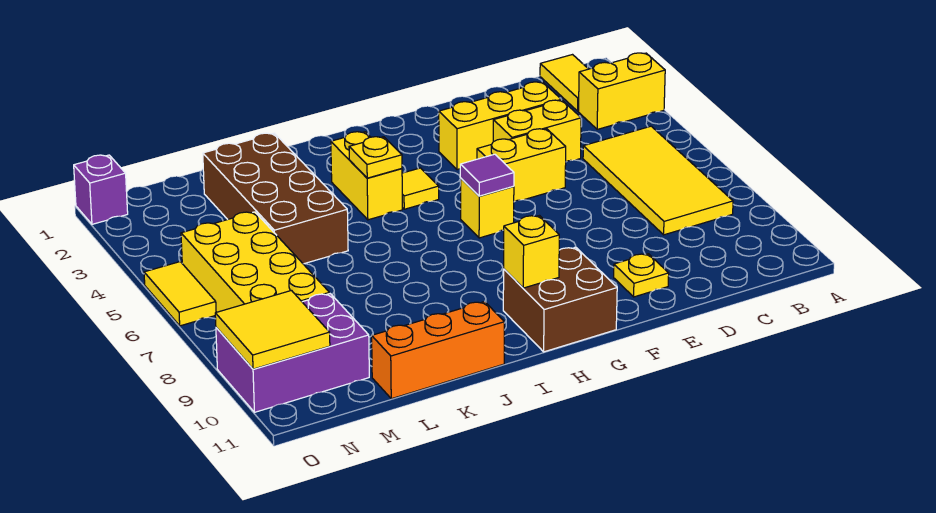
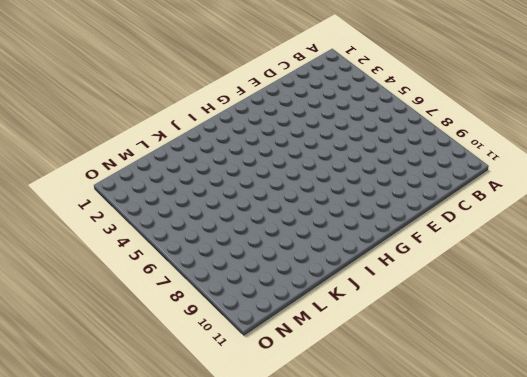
none -> yellow brick A3:B3 level 1
none -> yellow tile B1:B2 level 1
none -> yellow tile B5:C8 level 1

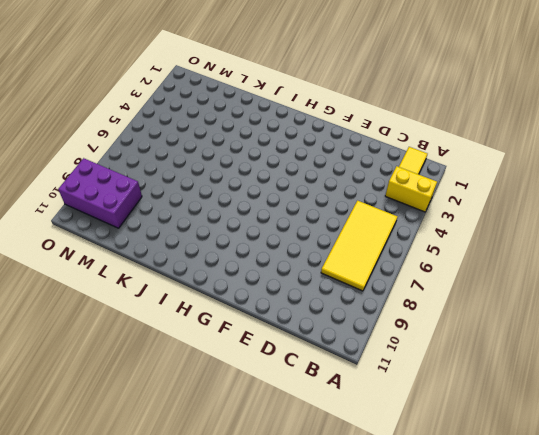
none -> yellow brick D3:F3 level 1
none -> yellow brick D4:E4 level 1
none -> yellow brick E5:F5 level 1

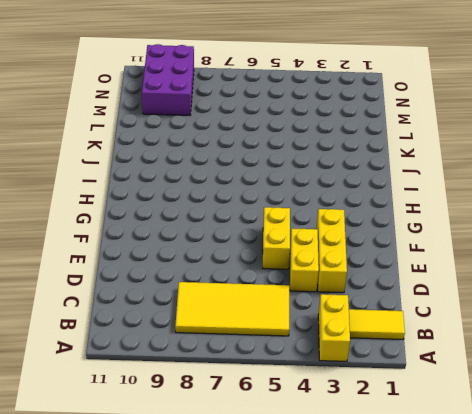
none -> yellow plate E10 level 1
none -> yellow brick G6 level 1
none -> brown brick G10:H11 level 1

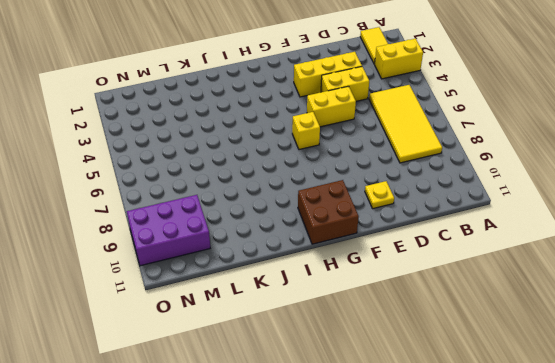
none -> yellow tile H4 level 1
none -> yellow brick I3:I4 level 1
none -> orange brick J11:L11 level 1

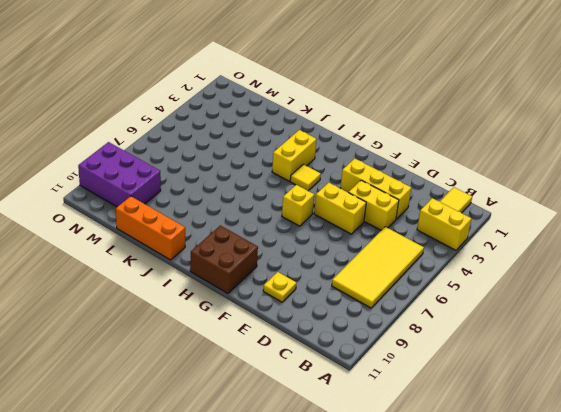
none -> brown brick K2:L5 level 1
none -> yellow brick M5:N8 level 1
none -> purple brick O1 level 1

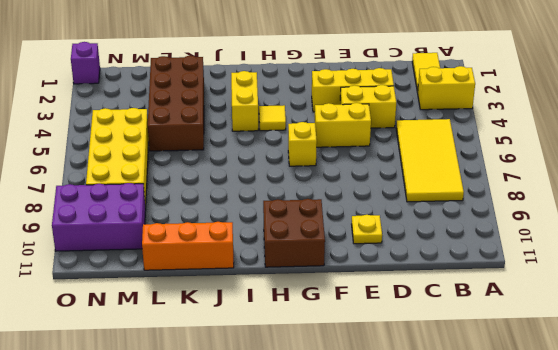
none -> yellow tile O5:O6 level 1
none -> purple tile G6 level 2
none -> yellow brick H10 level 2

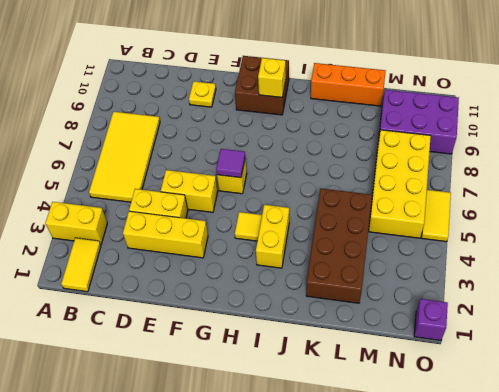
none -> yellow plate I4 level 2
none -> yellow tile N9:O10 level 2

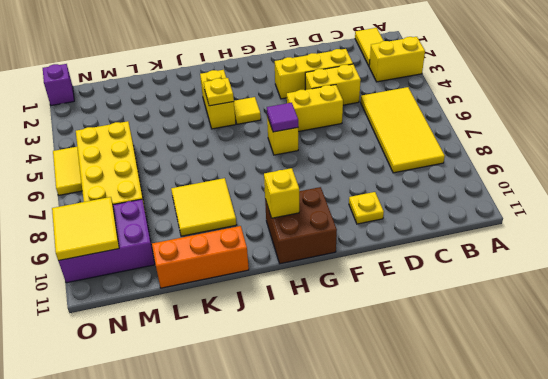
yellow tile J8:K9 level 1 -> none
none -> brown brick K2:L5 level 1

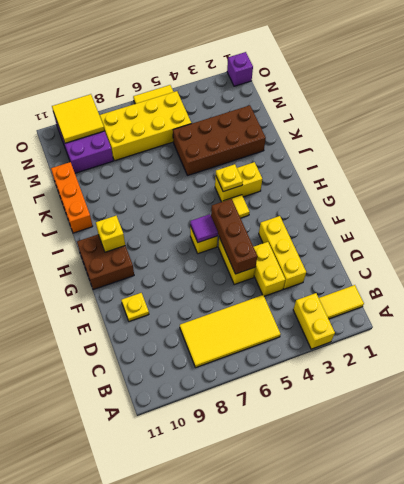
brown brick E5:G5 level 2 -> none

